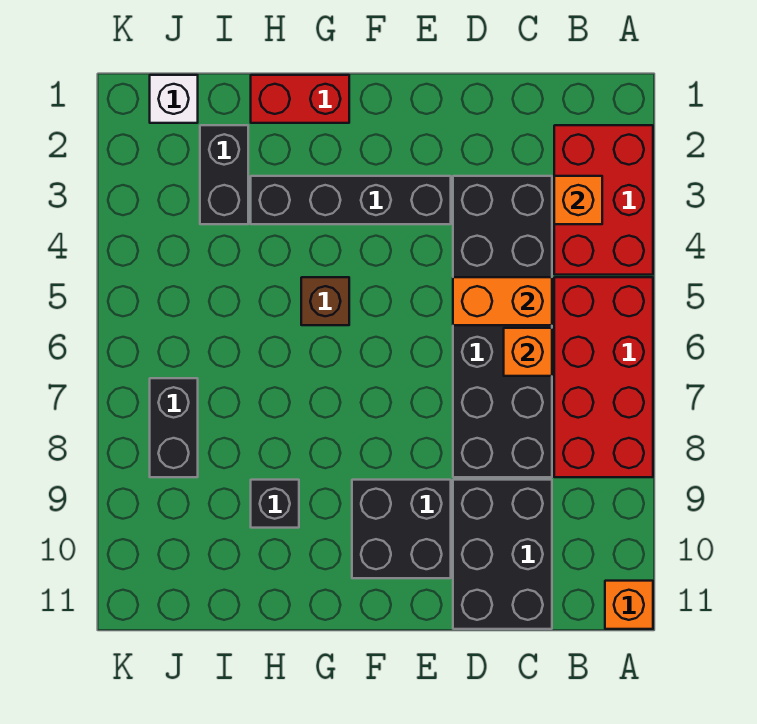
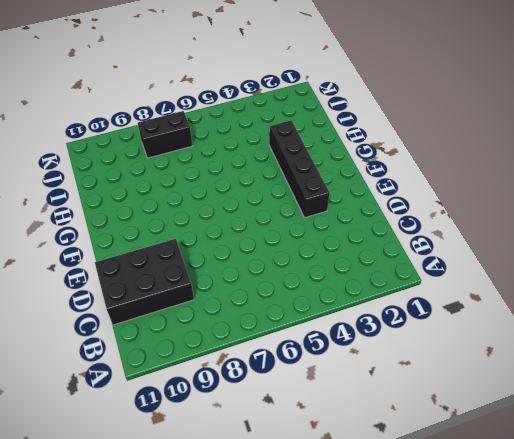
none -> red brick A2:B4 level 1
none -> red brick A5:B8 level 1
none -> orange brick A11 level 1

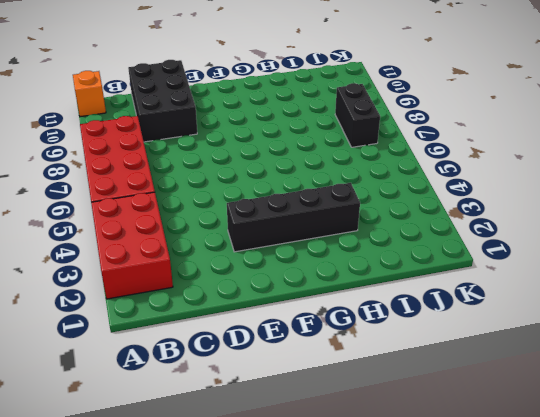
none -> black brick C3:D8 level 1
none -> black brick E9:F10 level 1
none -> red brick G1:H1 level 1

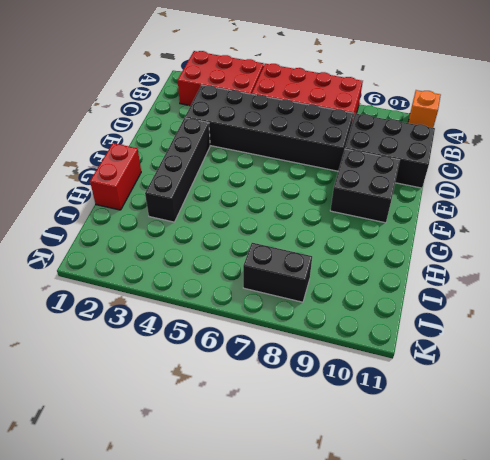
none -> brown brick G5 level 1
none -> black brick H9 level 1
none -> black brick I2:I3 level 1

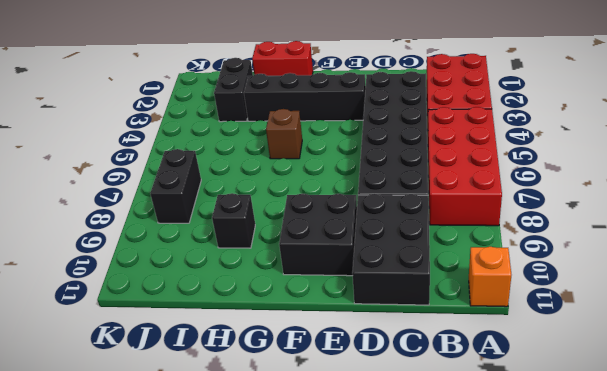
none -> white brick J1 level 1
none -> orange brick B3 level 2
none -> orange brick C5:D5 level 2

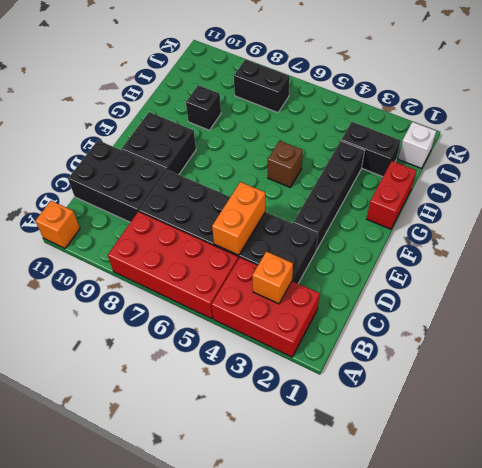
none -> orange brick C6 level 2

